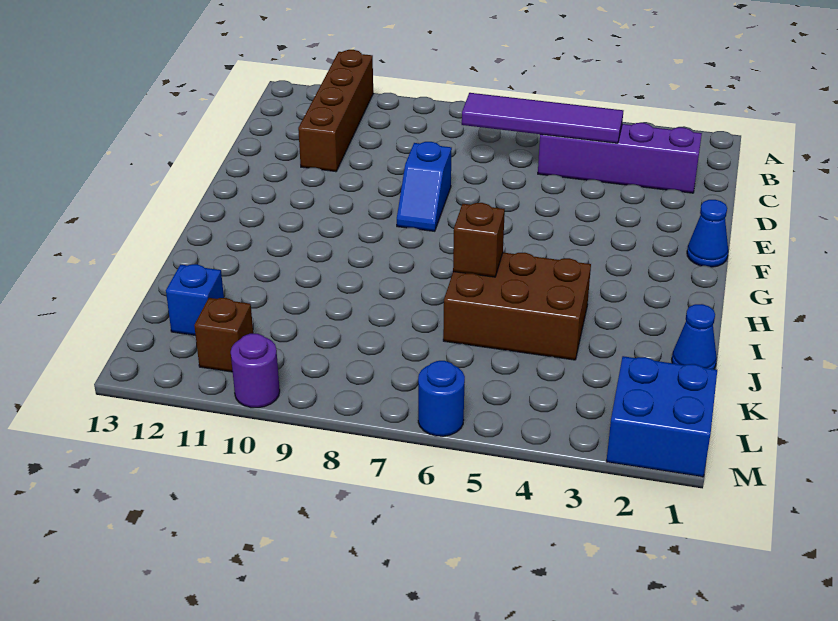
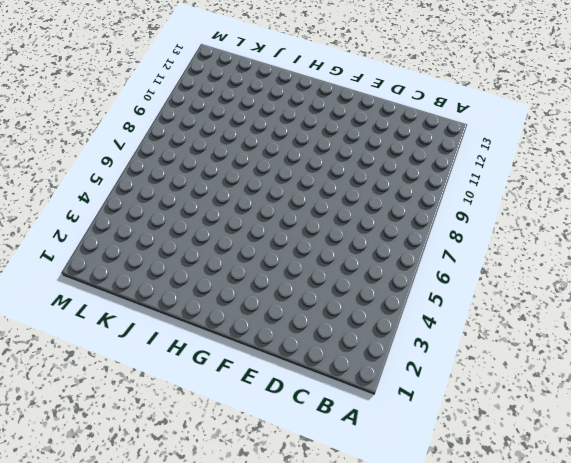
none -> brown brick A11:D11 level 1
none -> purple brick C2:C5 level 1
none -> blue slope E8:F8 level 1 top E

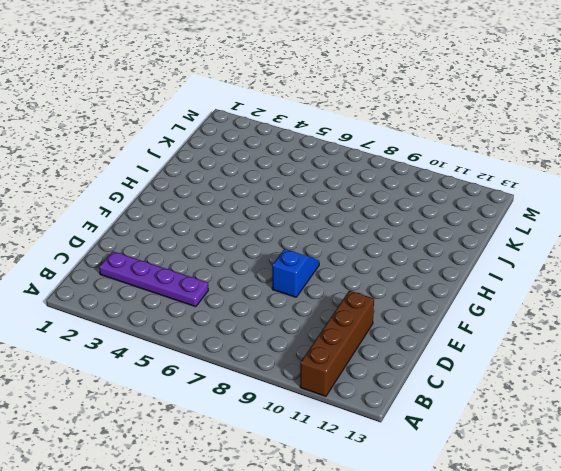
purple plate C2:C5 level 1 -> purple brick C2:C5 level 1
none -> blue cone F1 level 1
none -> brown brick I4:J6 level 1
none -> blue cone J1 level 1

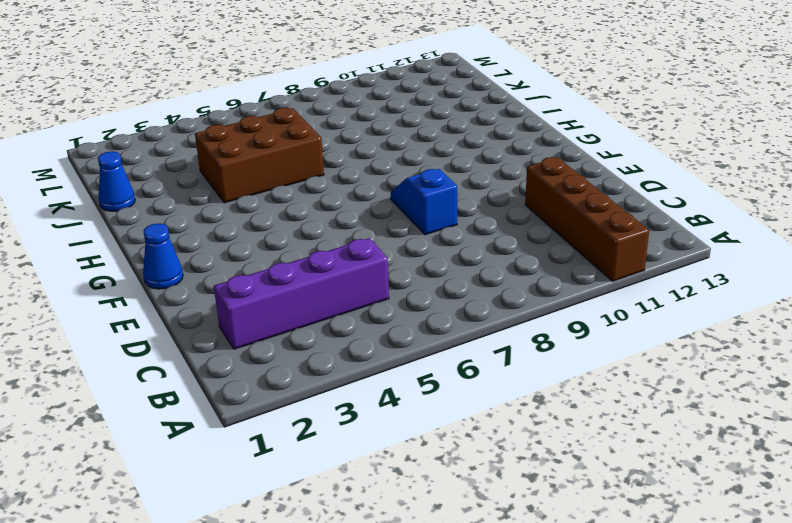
none -> blue brick K12 level 1
none -> blue brick L1:M2 level 1
none -> brown brick L11 level 1

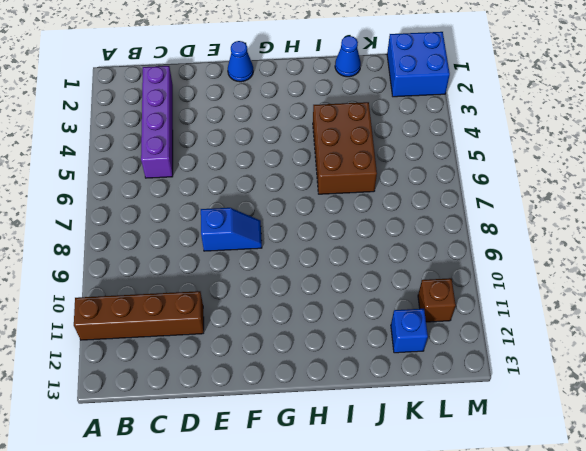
none -> blue round brick M6 level 1
none -> purple round brick M10 level 1
none -> purple tile C4:C7 level 2

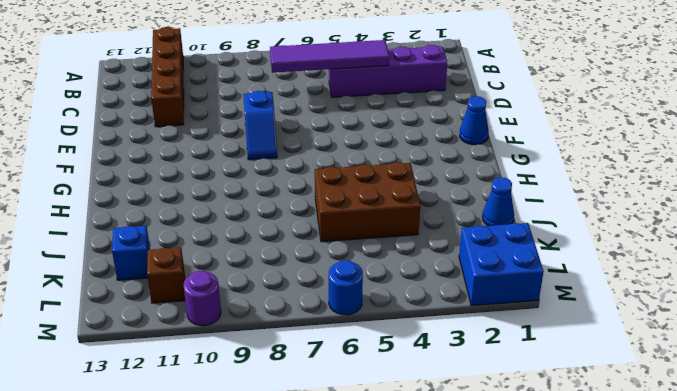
none -> brown brick I6 level 2

